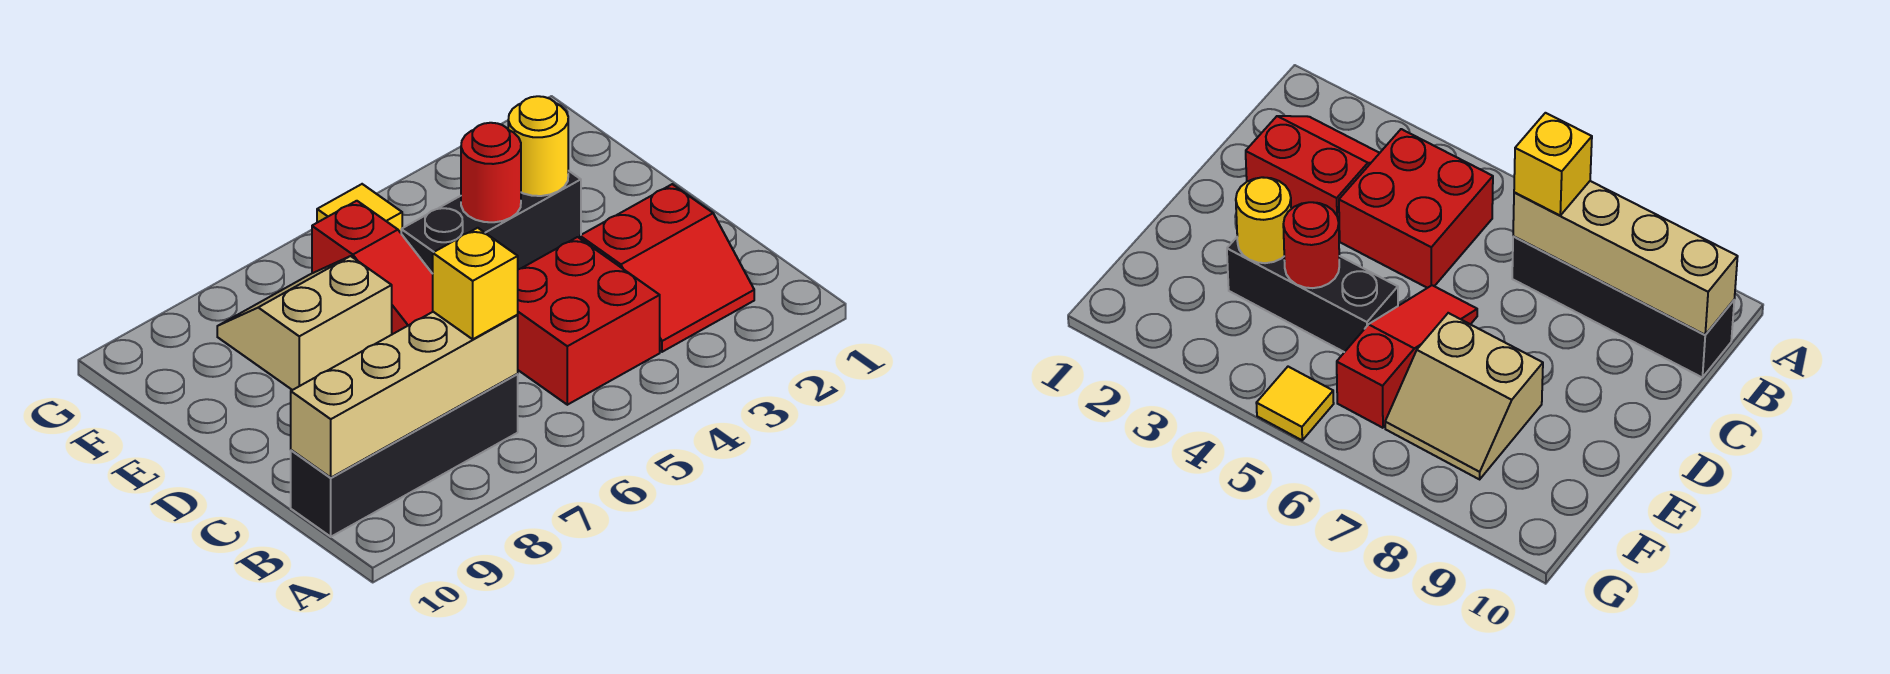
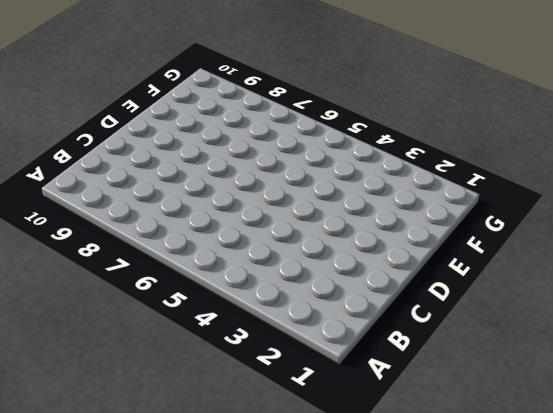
none -> red slope B2:C3 level 1 top C
none -> red brick B4:C5 level 1

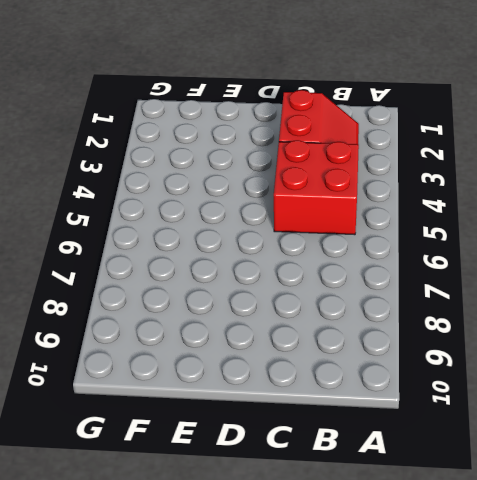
none -> black brick B7:B10 level 1
none -> red slope D6:F6 level 1 top F

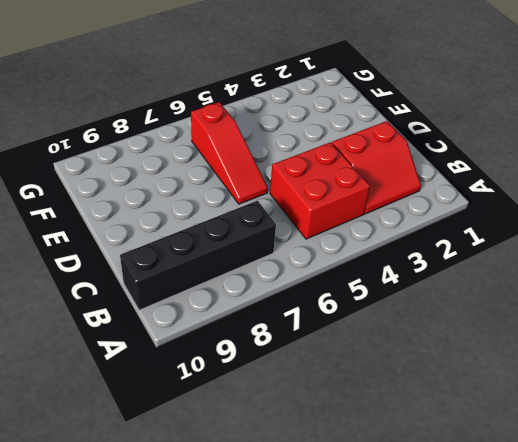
none -> black brick E3:E5 level 1
none -> tan slope E7:F8 level 1 top E

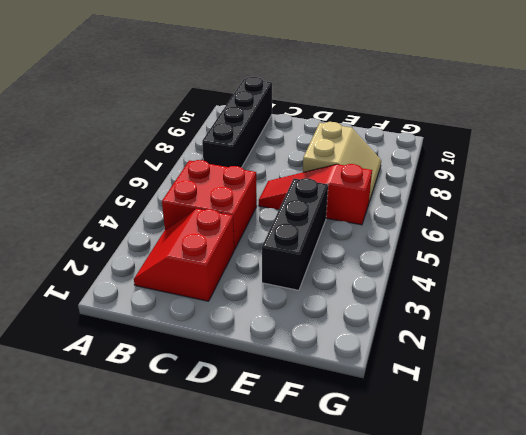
none -> yellow tile G5 level 1
none -> tan brick B7:B10 level 2

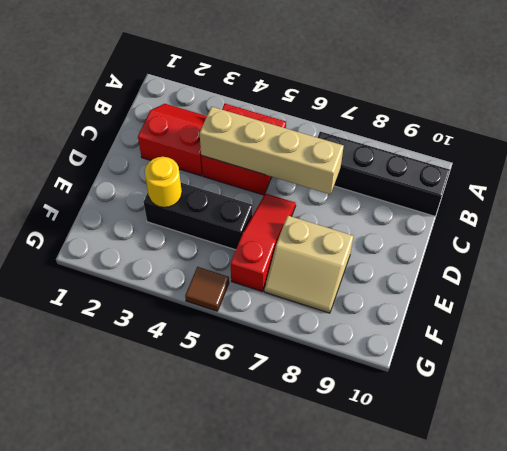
tan brick C4:C7 level 2 -> tan brick B7:B10 level 2
brown tile G5 level 1 -> yellow tile G5 level 1
none -> red round brick E4 level 2
none -> yellow brick B7 level 3

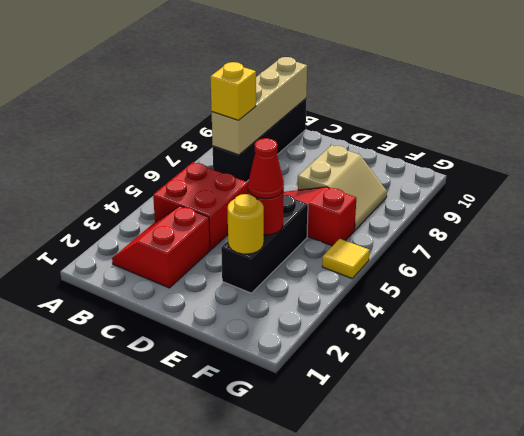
red cone E4 level 3 -> none

